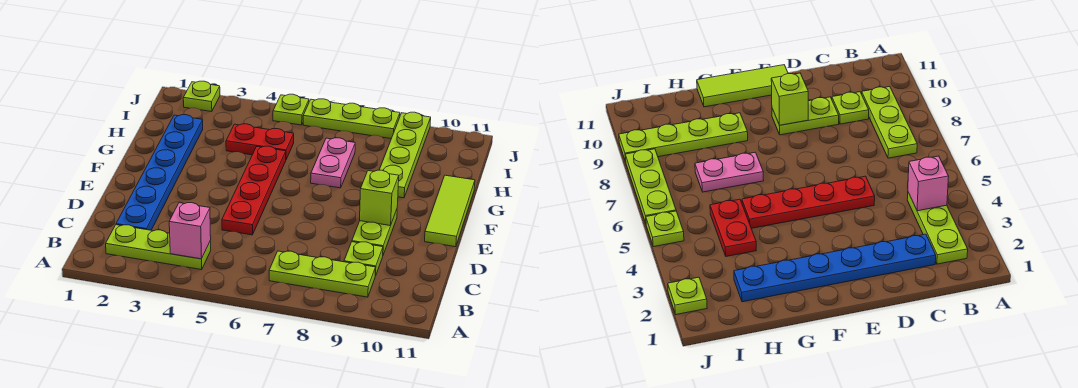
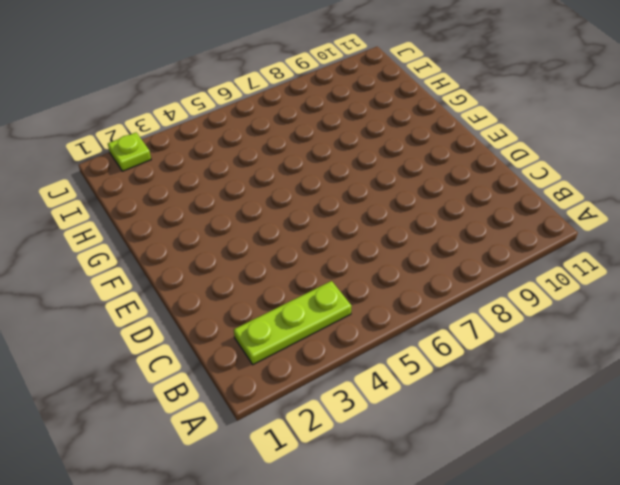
none -> lime plate B7:B9 level 1
none -> blue plate C2:H2 level 1
none -> lime plate C9 level 1

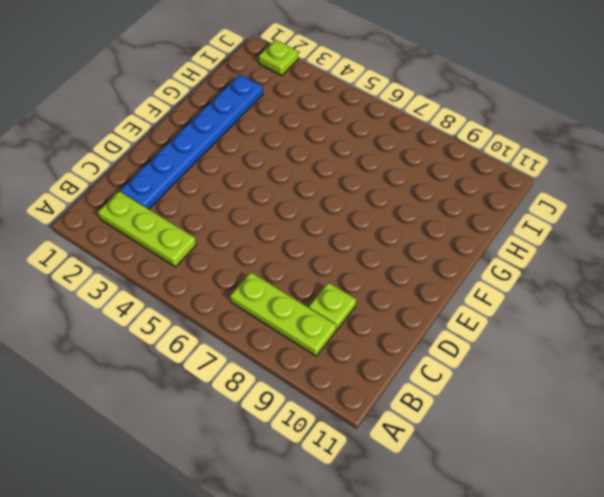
none -> red plate D5:G5 level 1
none -> lime plate D9:E9 level 1
none -> lime tile E11:G11 level 1

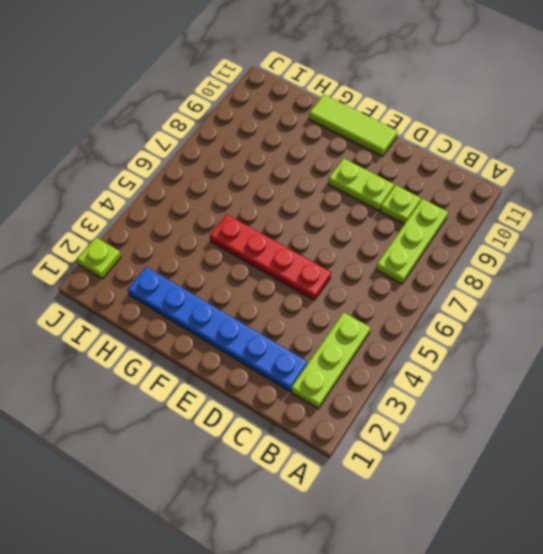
none -> pink plate G7:H7 level 1
none -> lime plate G9:J9 level 1
none -> red plate H4:H5 level 1

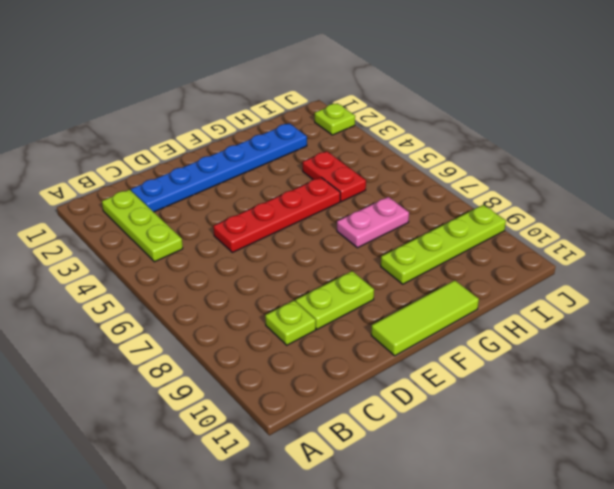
none -> lime plate B7:B9 level 1
none -> lime plate J5 level 1
none -> lime plate J6:J8 level 1

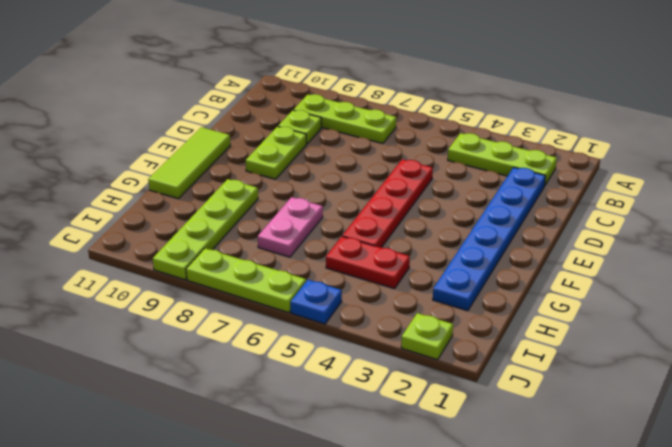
blue plate J5 level 1 -> lime plate J5 level 1
none -> pink brick B4 level 2
none -> lime brick E9 level 2

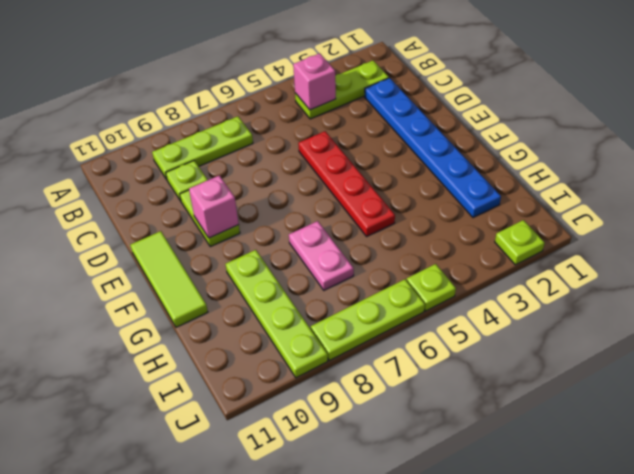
pink brick E9 level 2 -> lime brick E9 level 2
none -> red plate H4:H5 level 1

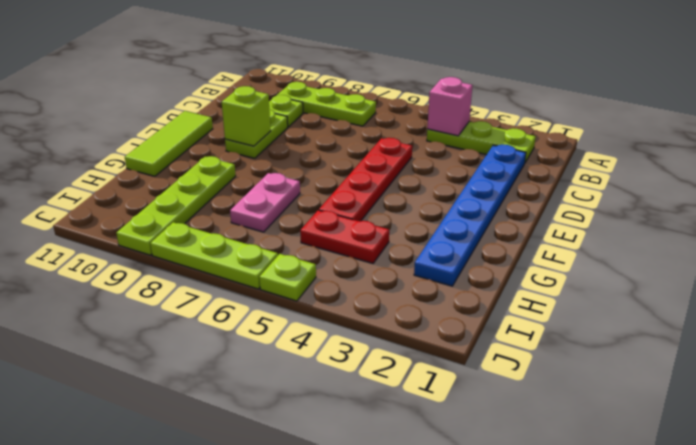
none -> lime plate J2 level 1

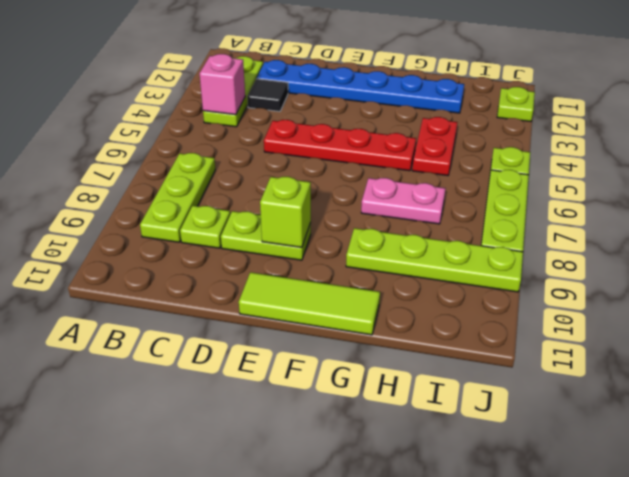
black tile C3 level 1 -> none

